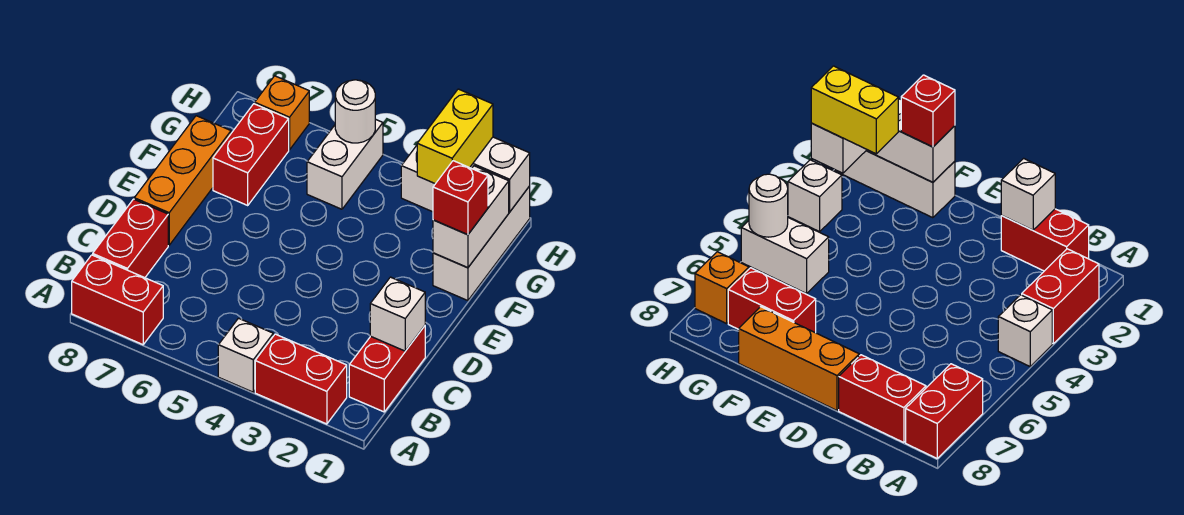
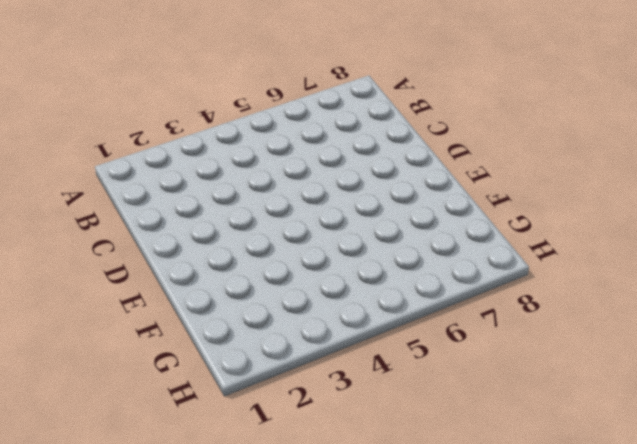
none -> red brick A2:A3 level 1
none -> white brick A4 level 1
none -> red brick A7:A8 level 1

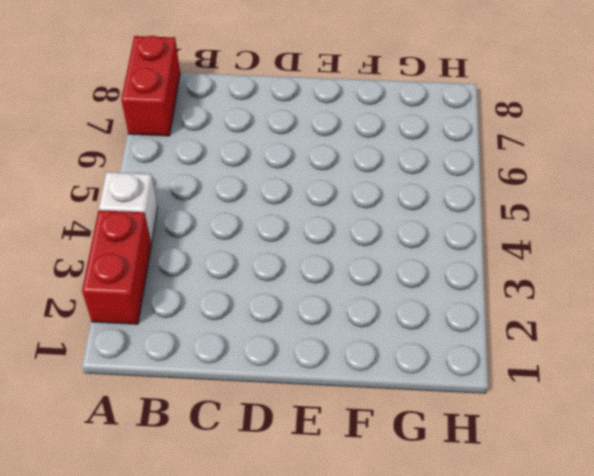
none -> red brick B1:C1 level 1
none -> red brick B8:C8 level 1
none -> orange brick D8:F8 level 1

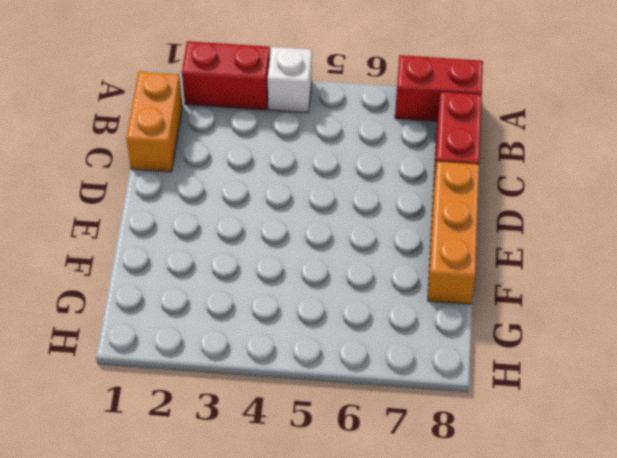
orange brick B1:C1 level 1 -> red brick B1:C1 level 1
none -> white brick F1:H1 level 1
none -> red brick F7:G7 level 1
none -> white brick G5:H5 level 1

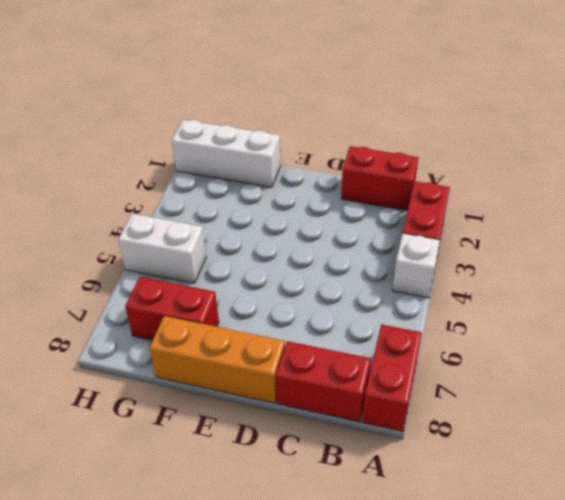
none -> white brick H3 level 1
none -> orange brick H7 level 1
none -> white brick C1 level 2

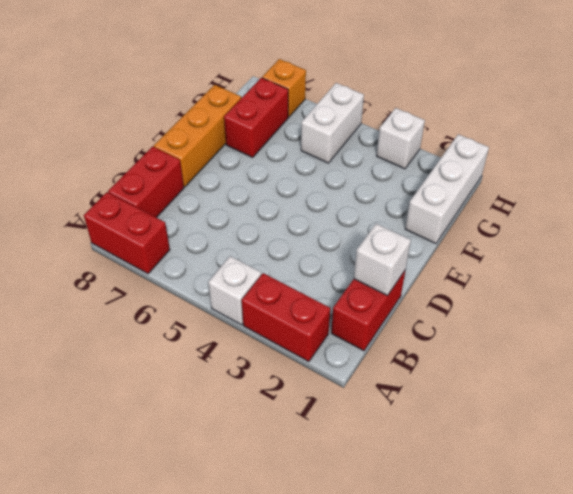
none -> white brick F1:G1 level 2
none -> white brick H1:H2 level 2
none -> white round brick H5 level 2

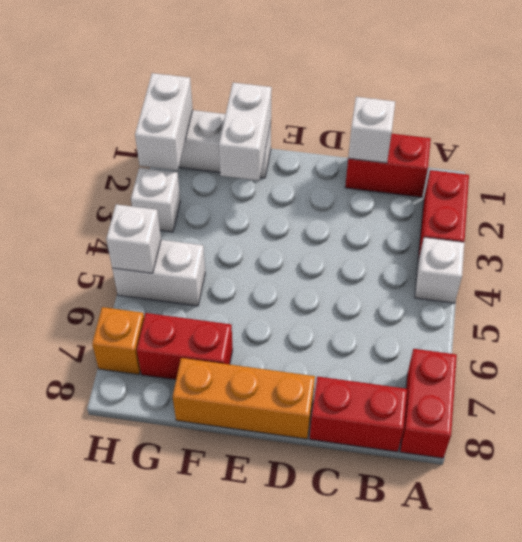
white brick F1:F2 level 2 -> white brick F1:G1 level 2
white brick H5 level 2 -> white round brick H5 level 2
none -> red brick F1 level 3
none -> yellow brick G2:H2 level 3

